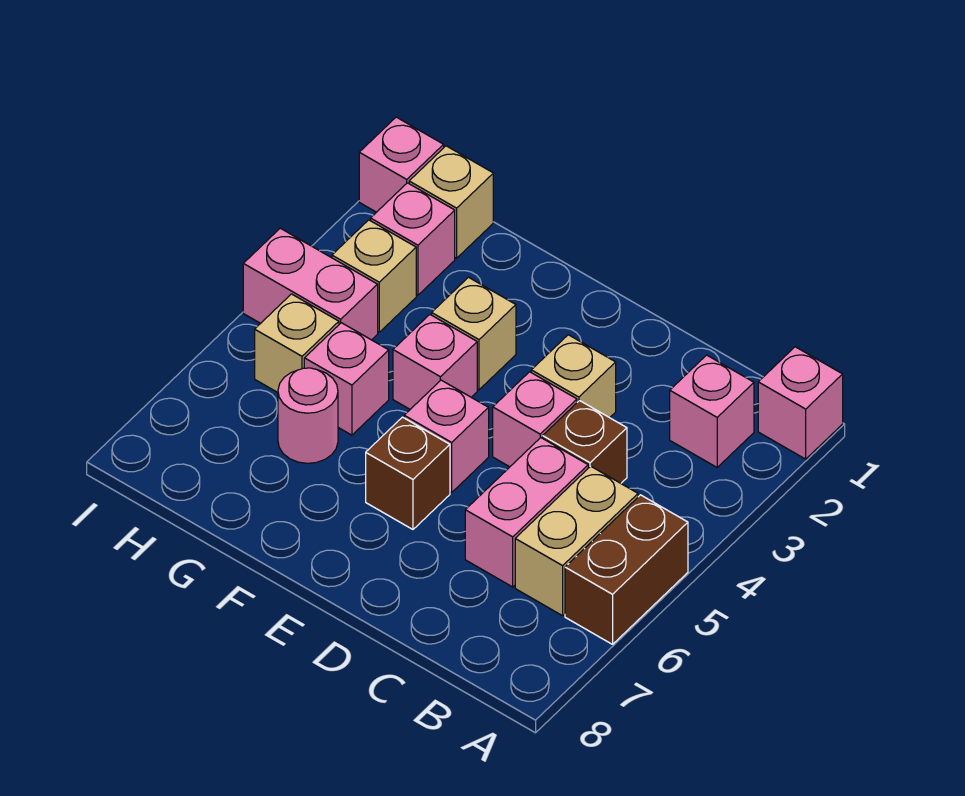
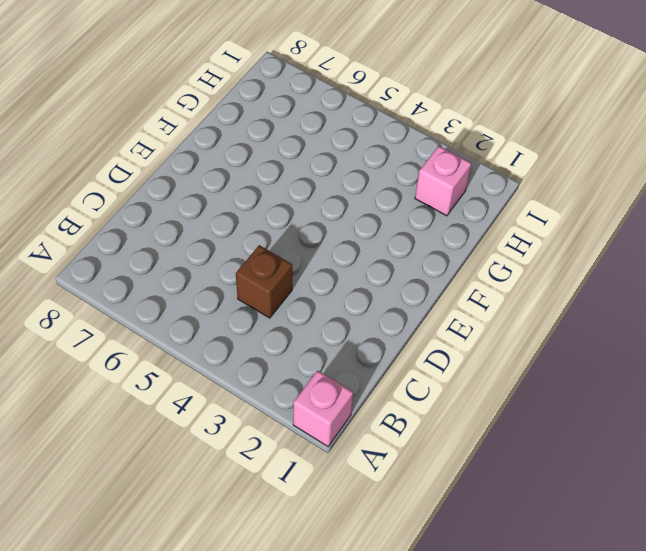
none -> brown brick A5:A6 level 1
none -> pink brick B2 level 1
none -> tan brick B5:B6 level 1

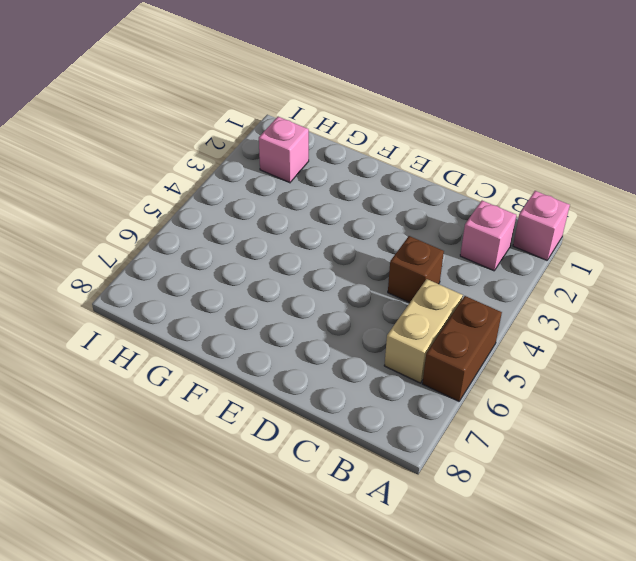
none -> pink brick C5:C6 level 1
none -> tan brick D3 level 1
none -> pink brick D4 level 1

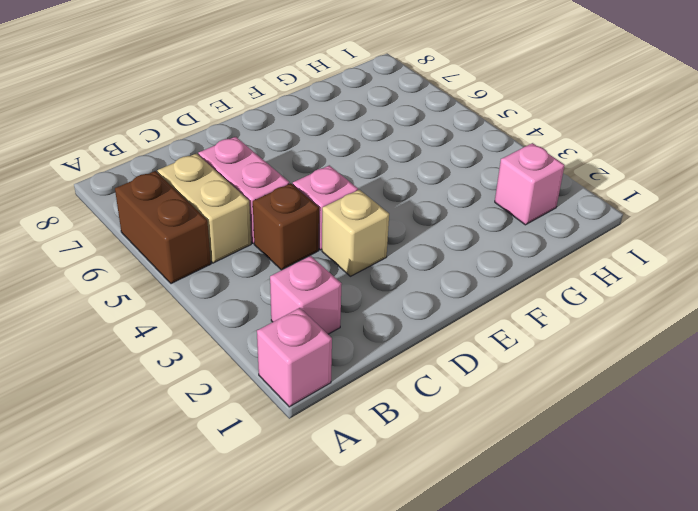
none -> pink brick E5 level 1
none -> brown brick E6 level 1
none -> tan brick F3 level 1

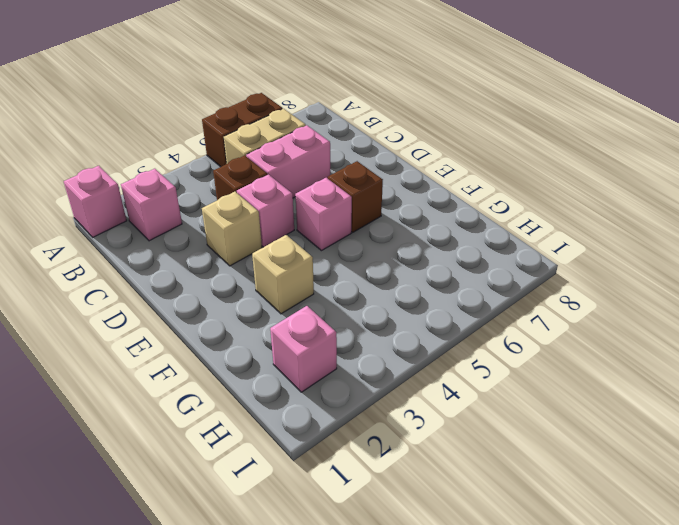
none -> pink brick F4 level 1
none -> pink brick G5 level 1
none -> pink round brick G6 level 1

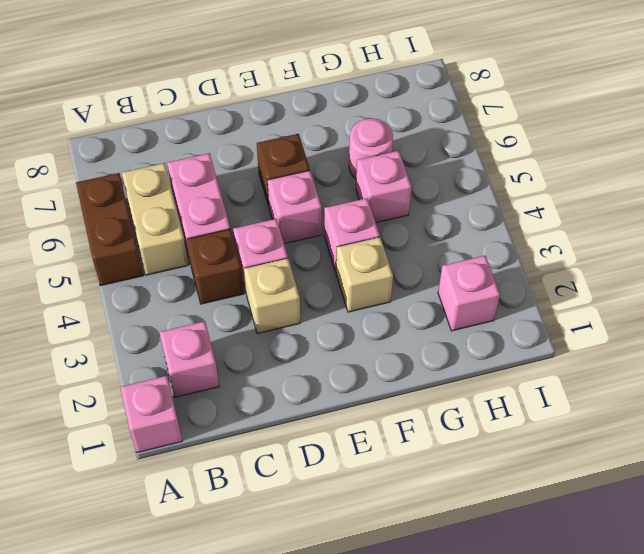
none -> tan brick H1 level 1
none -> tan brick H3 level 1
none -> pink brick H4:I4 level 1

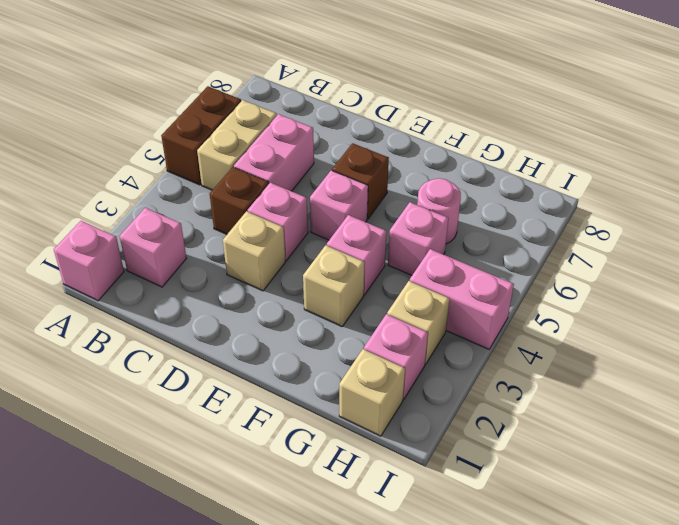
none -> tan brick H5 level 1
none -> pink brick I1 level 1

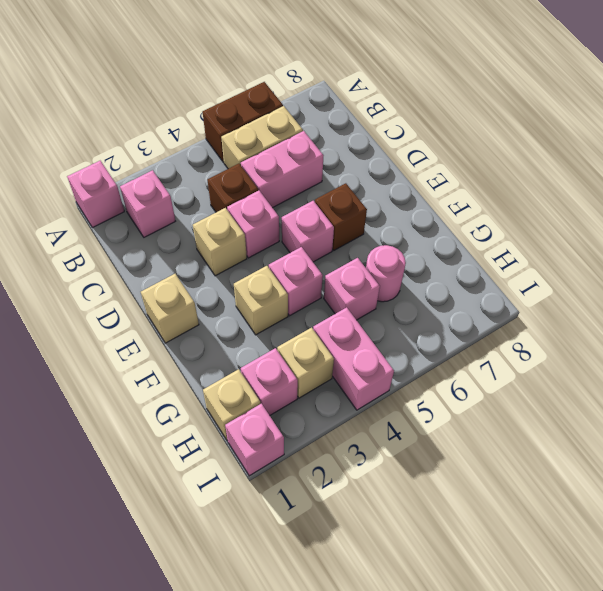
tan brick E1 level 1 -> tan brick H5 level 1

